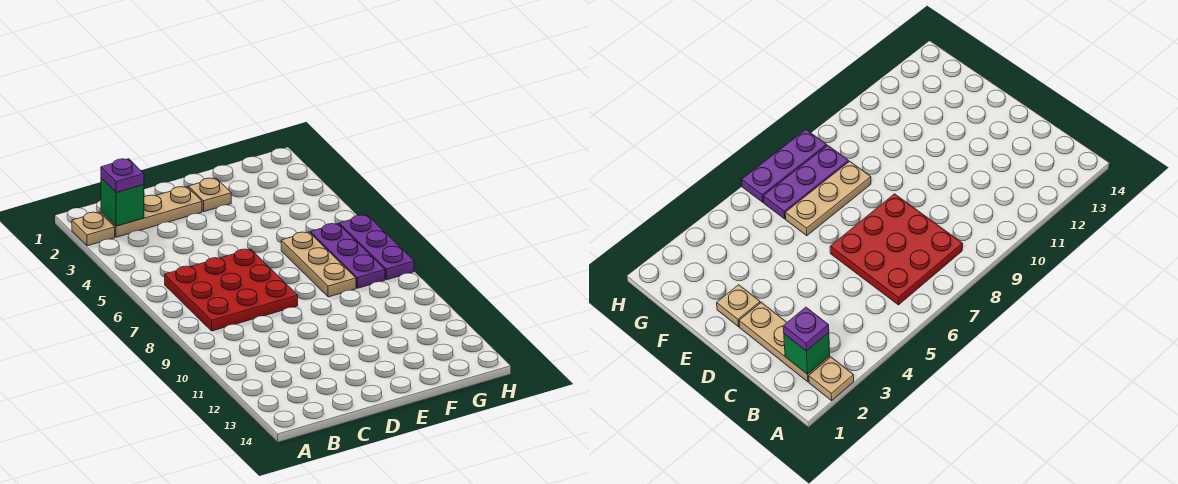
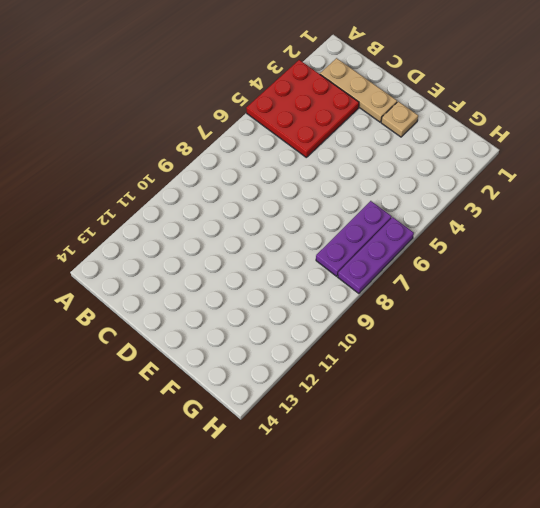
red plate A3:C5 level 1 -> red plate B6:D8 level 1
none -> tan plate A2 level 1
none -> tan plate F6:F8 level 1

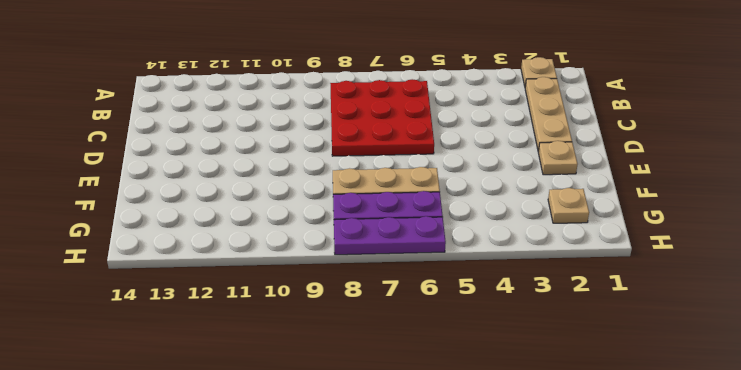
tan plate G2 level 1 -> none
none -> green brick B2 level 2
none -> purple plate B2 level 3

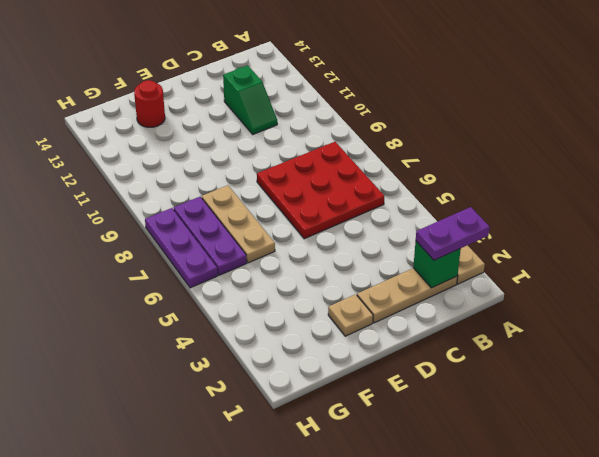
purple plate A2:B2 level 3 -> purple plate B2 level 3
green slope C11:C12 level 1 top 12 -> none
red round brick F13 level 1 -> none

